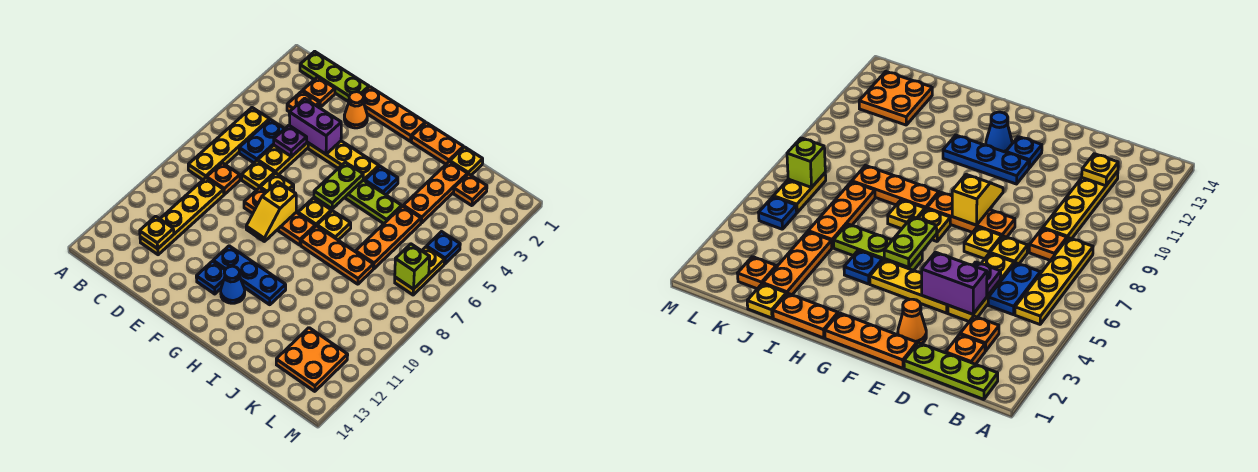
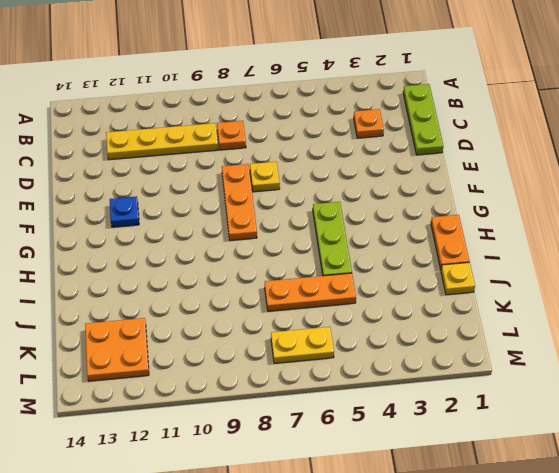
none -> yellow plate B5:B8 level 1
none -> orange plate C2 level 1
none -> blue plate C5:C6 level 1
none -> yellow plate D4:D6 level 1

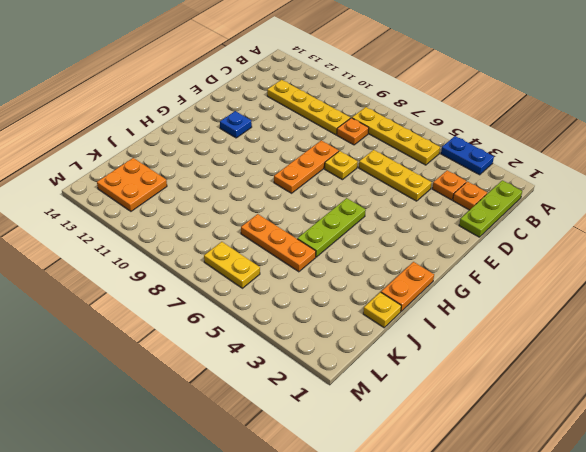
blue plate A3:A4 level 1 -> blue plate C5:C6 level 1
none -> yellow plate D7 level 1
none -> orange plate E1:G1 level 1
none -> orange cone E2 level 1
none -> yellow plate E4:G4 level 1

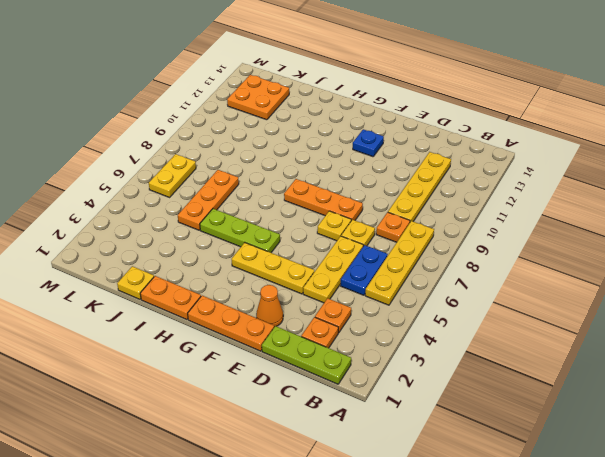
none -> blue plate F11:H11 level 1
none -> yellow plate G7 level 1
none -> blue cone G12 level 1
none -> blue plate H4 level 1

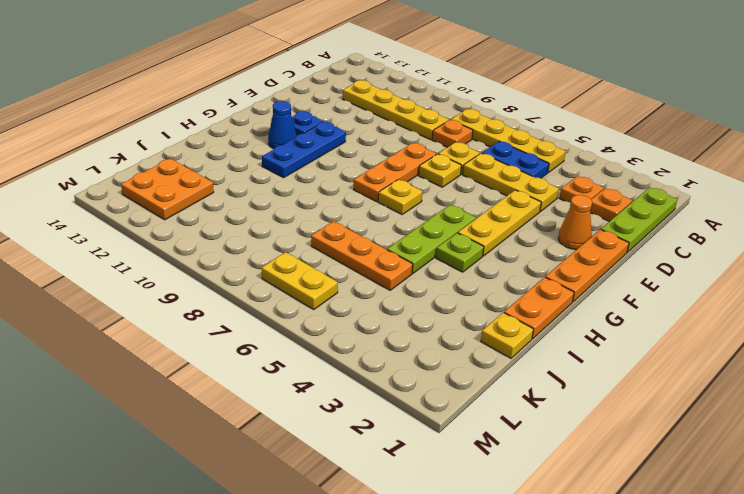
lime plate H4 level 1 -> blue plate H4 level 1
none -> yellow plate H7 level 1
none -> orange plate H8:J8 level 1
none -> orange plate J2:J4 level 1
none -> orange plate K2 level 1

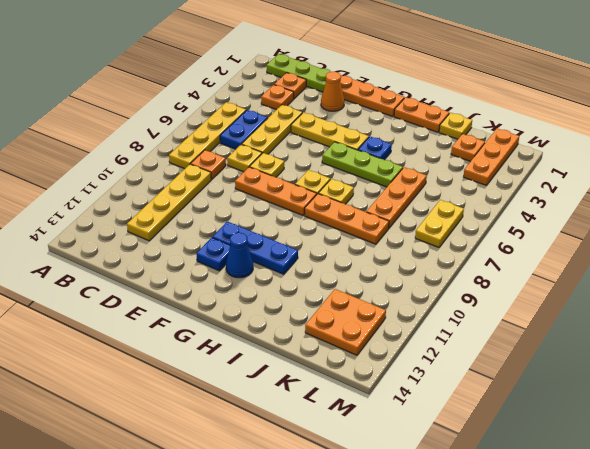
orange plate L1:L3 level 1 -> orange plate J2:J4 level 1
none -> blue plate L5 level 1
none -> yellow plate C12 level 2
none -> purple brick D4:E4 level 2
none -> purple plate D5 level 2

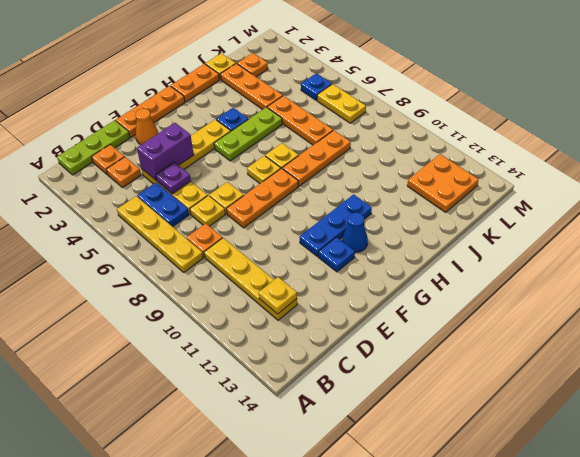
none -> yellow slope F8:F9 level 2 top 8
none -> lime plate G5:G6 level 2
none -> lime brick L7 level 2

